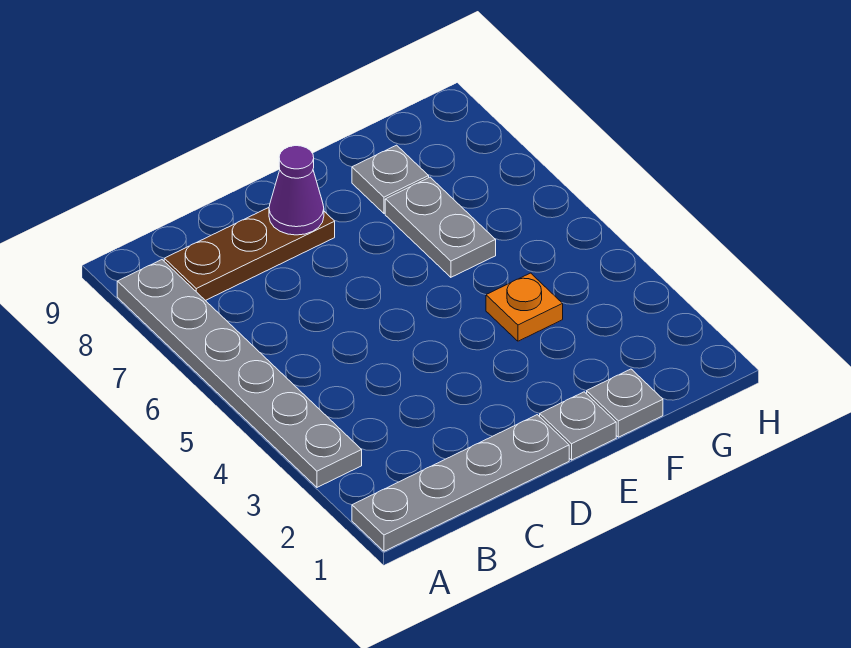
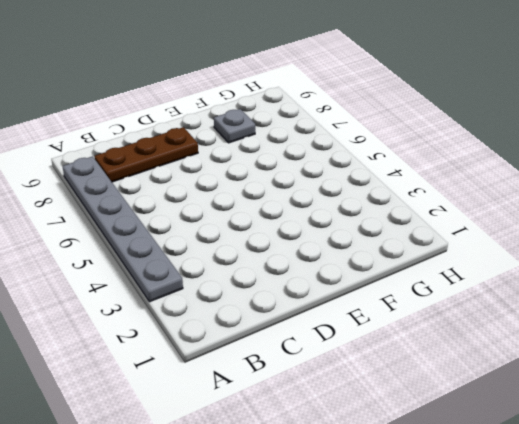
none -> grey plate A1:D1 level 1
none -> grey plate E1 level 1

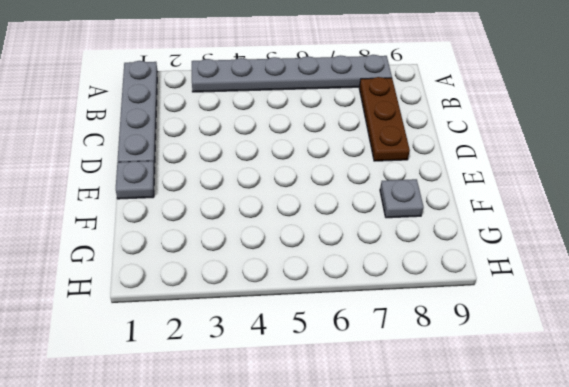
none -> grey plate F1 level 1
none -> orange plate F4 level 1

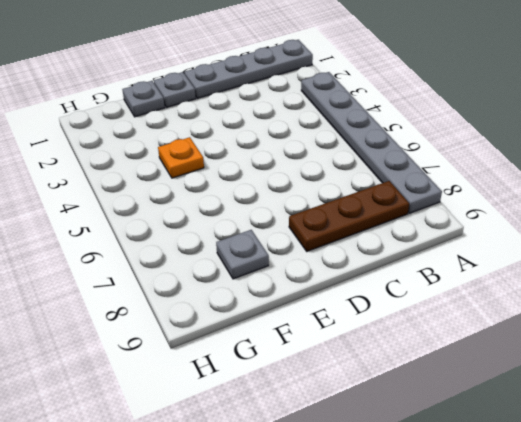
none -> grey plate F6:F7 level 1
none -> purple cone D8 level 2

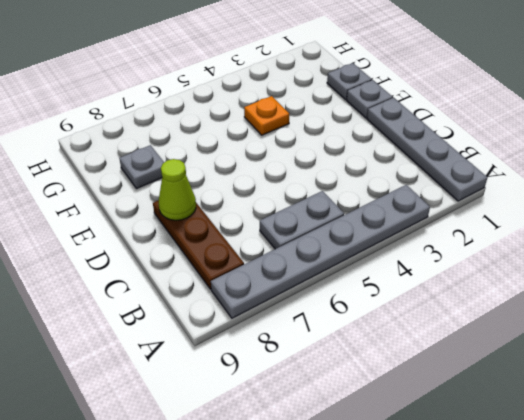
grey plate B5:B6 level 1 -> grey plate F6:F7 level 1
lime cone D8 level 2 -> purple cone D8 level 2

